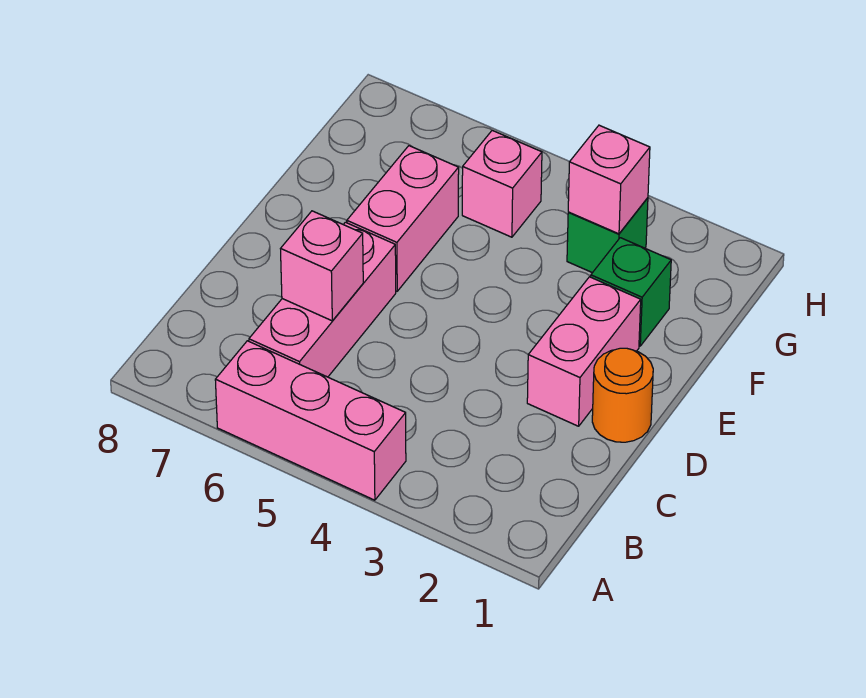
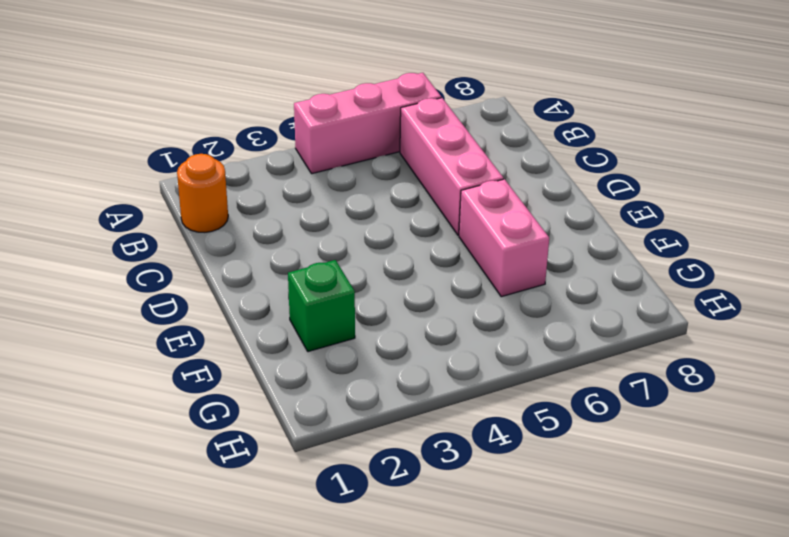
orange round brick B1 level 1 -> orange round brick D1 level 1
none -> pink brick D2:E2 level 1
none -> green brick G3 level 1

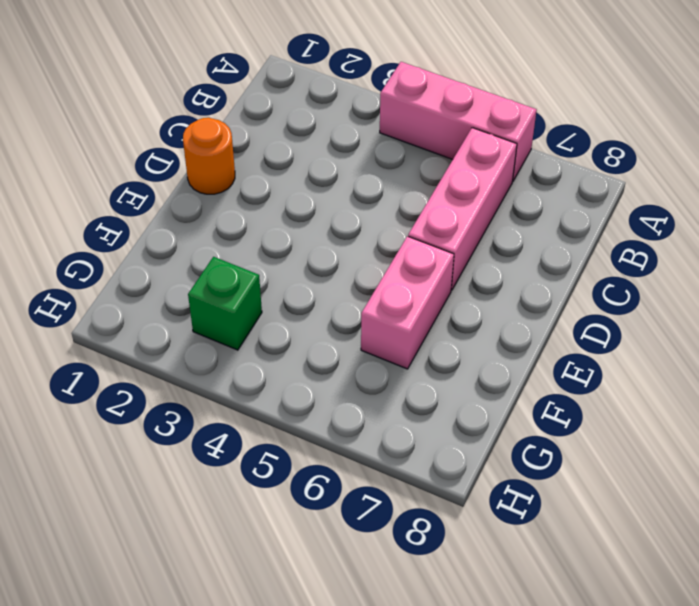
none -> pink brick D2:E2 level 1
none -> green brick F2 level 1

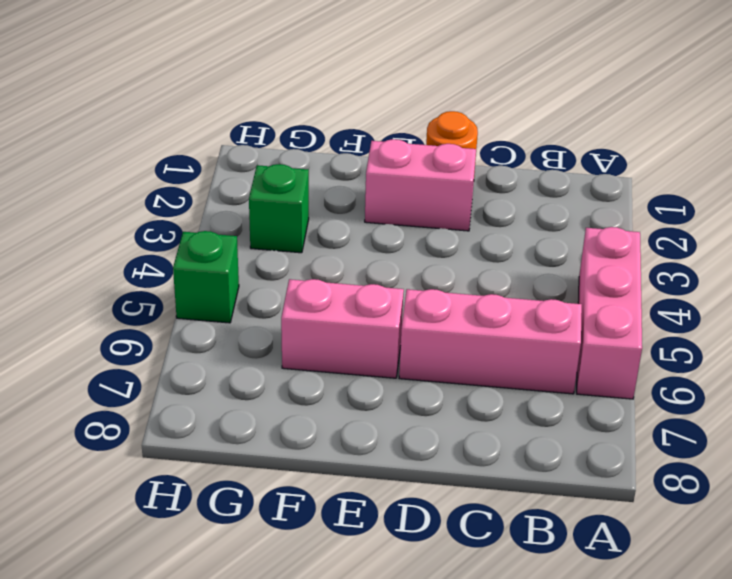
green brick H5 level 1 -> green brick F2 level 1
none -> pink brick G5 level 1
none -> pink brick C6 level 2

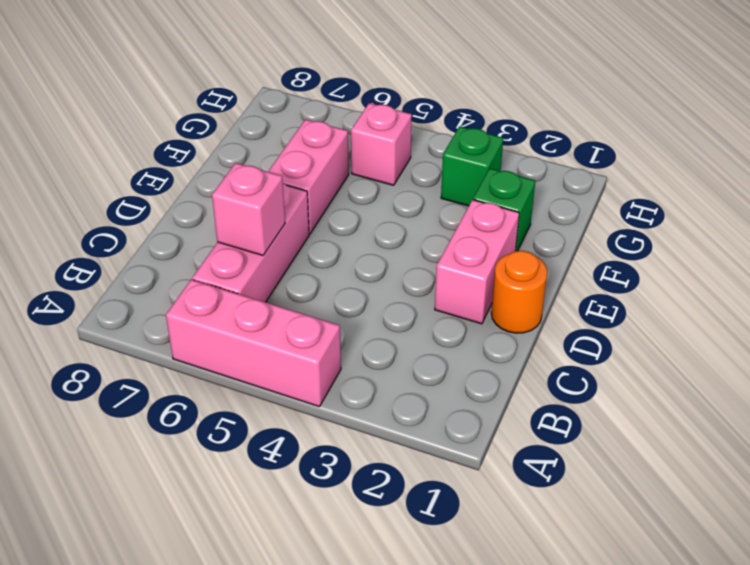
none -> pink brick G3 level 2

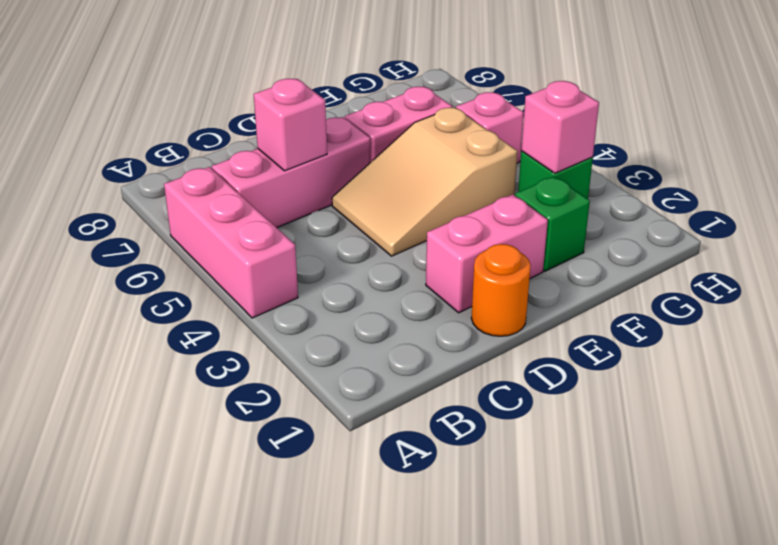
tan slope D4:F5 level 1 top F -> none

